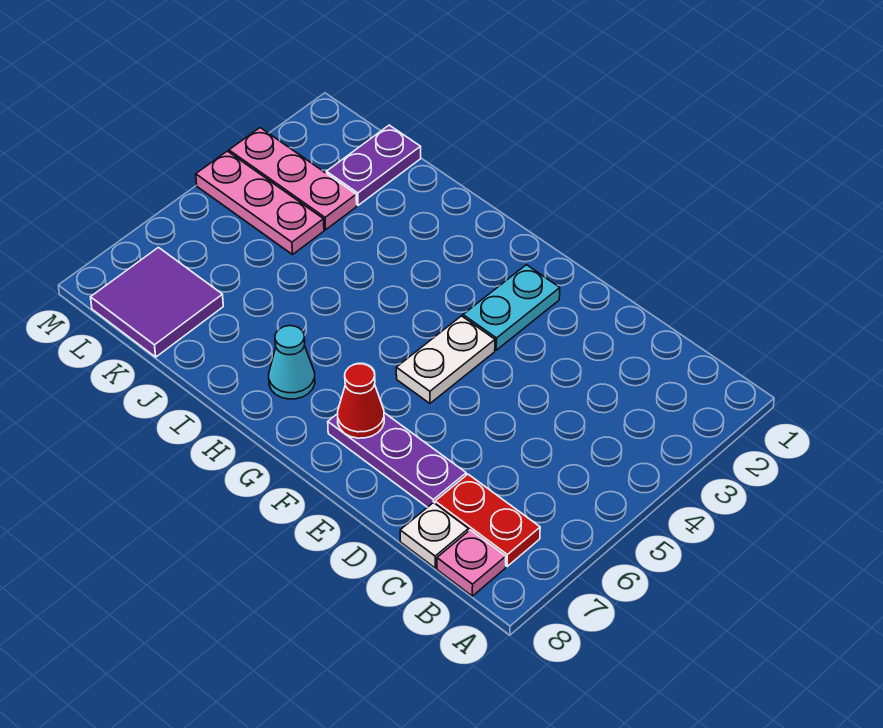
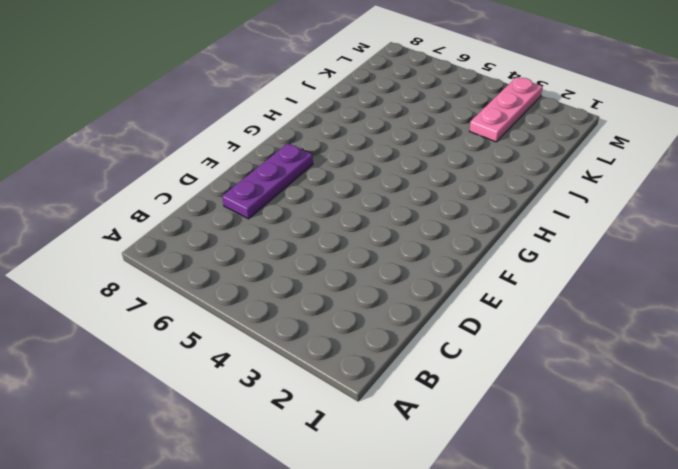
none -> red plate B7:C7 level 1
none -> pink plate B8 level 1
none -> white plate C8 level 1

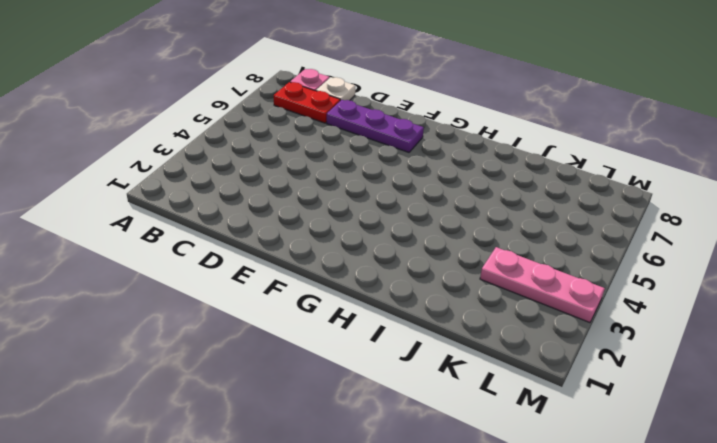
none -> cyan plate F2:F3 level 1
none -> white plate F4:F5 level 1
none -> cyan cone H7 level 1

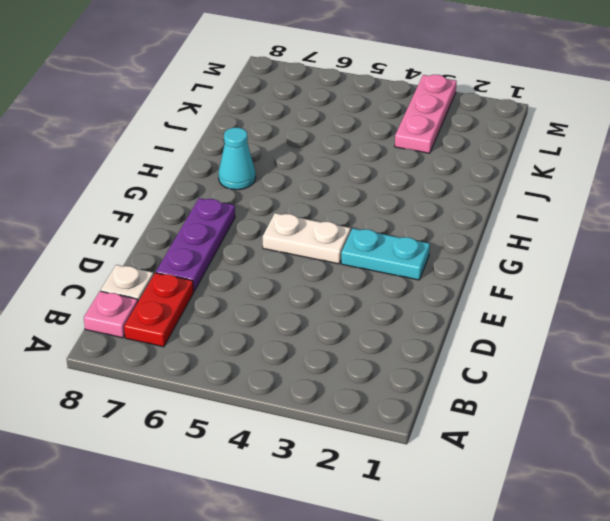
none -> purple plate K1:K2 level 1
none -> pink plate K4:M4 level 1
none -> purple tile K7:L8 level 1

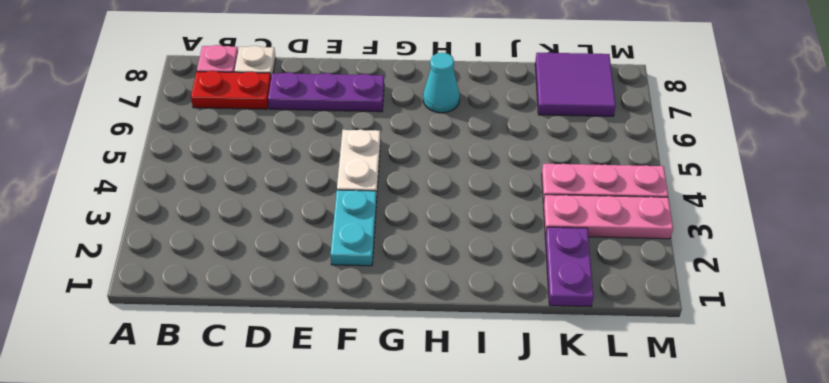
none -> red cone F7 level 2

